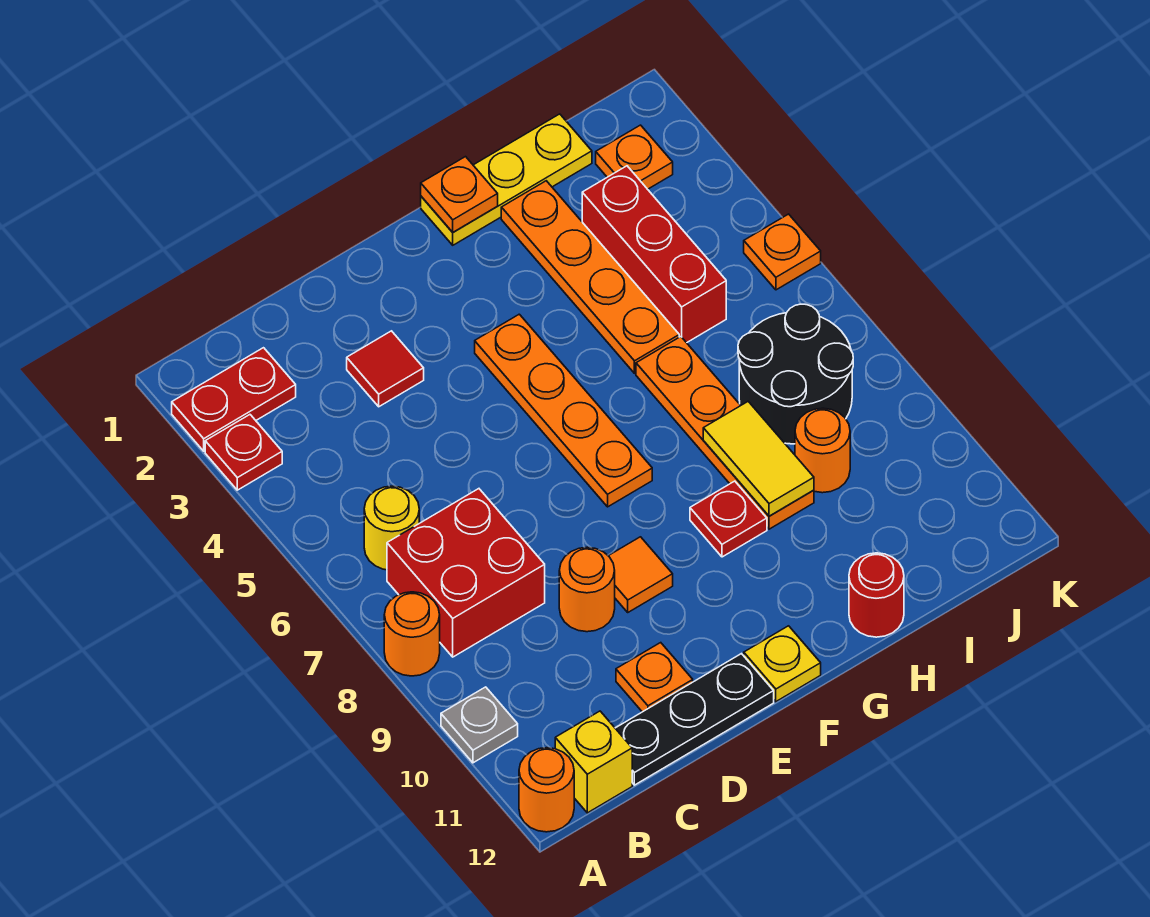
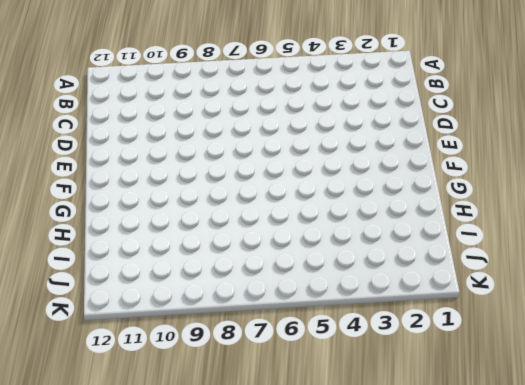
none -> red plate A2:B2 level 1
none -> red plate A3 level 1
none -> orange round brick A8 level 1

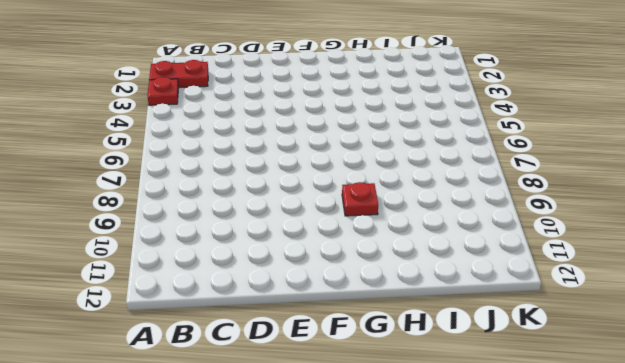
none -> orange round brick A8 level 1
none -> grey plate A10 level 1
none -> orange round brick A12 level 1

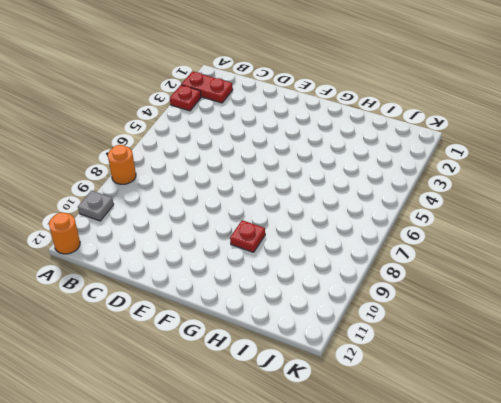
none -> yellow round brick B6 level 1
none -> red brick B7:C8 level 1
none -> yellow brick B12 level 1

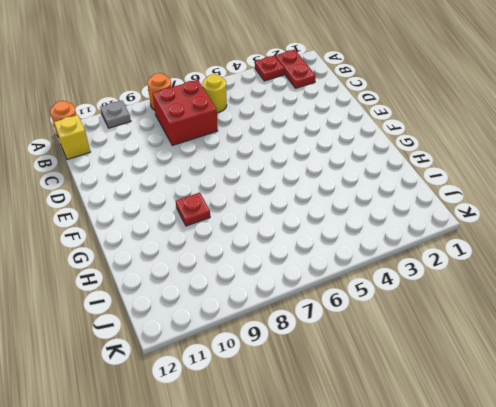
none -> black plate C12:E12 level 1
none -> red tile D3 level 1
none -> orange round brick D9 level 1

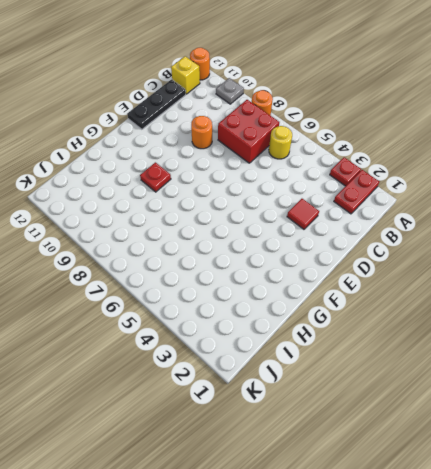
none -> orange plate D11 level 1
none -> orange tile E9 level 1
none -> orange plate F4:F7 level 1

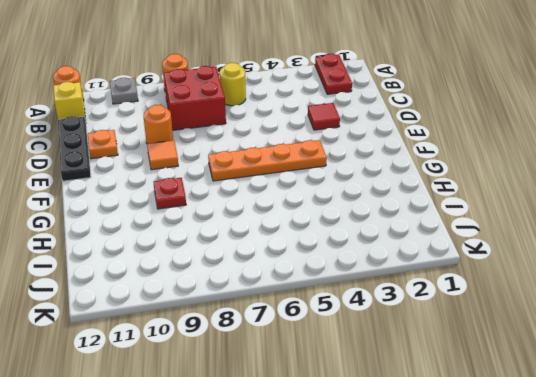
none -> red plate A3 level 1
none -> yellow plate F12 level 1
none -> yellow plate G1:I1 level 1

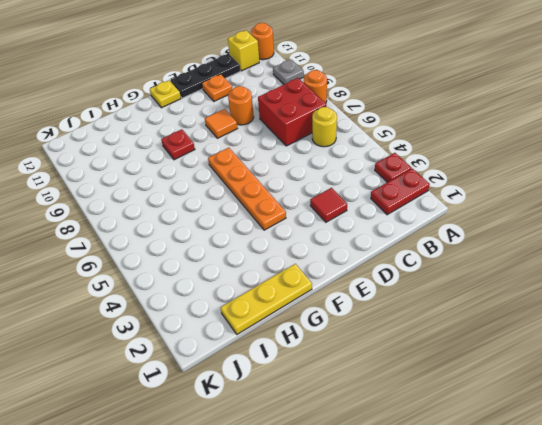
none -> orange plate H2:H5 level 1
none -> orange plate H6:H9 level 1
none -> red round brick H12 level 1

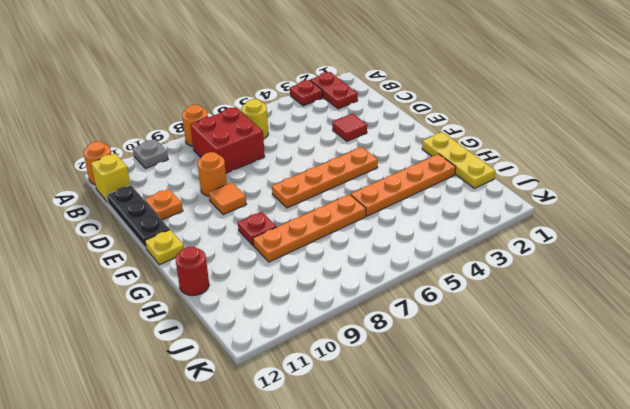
none -> red brick I3:I5 level 1
none -> black round brick I7:J8 level 1
none -> orange round brick I9 level 1

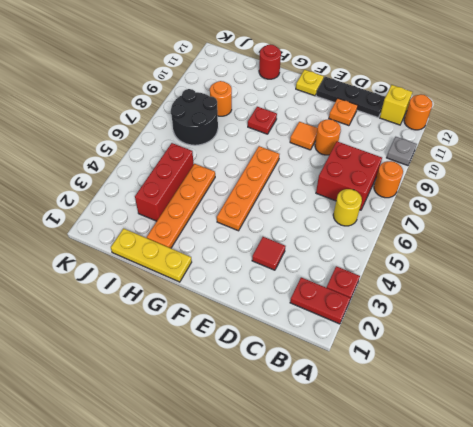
none -> orange plate H6:H9 level 1
none -> orange plate J2 level 1
none -> orange plate K5 level 1

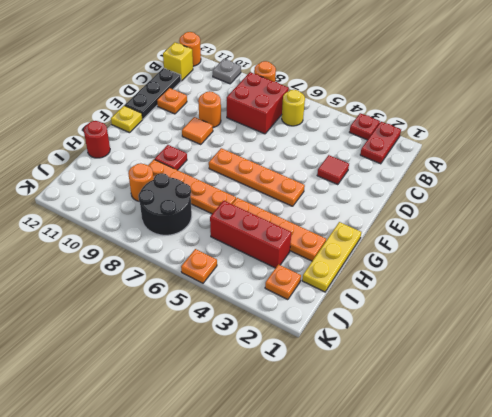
none -> orange plate G1 level 2
none -> yellow tile H8:H9 level 2

